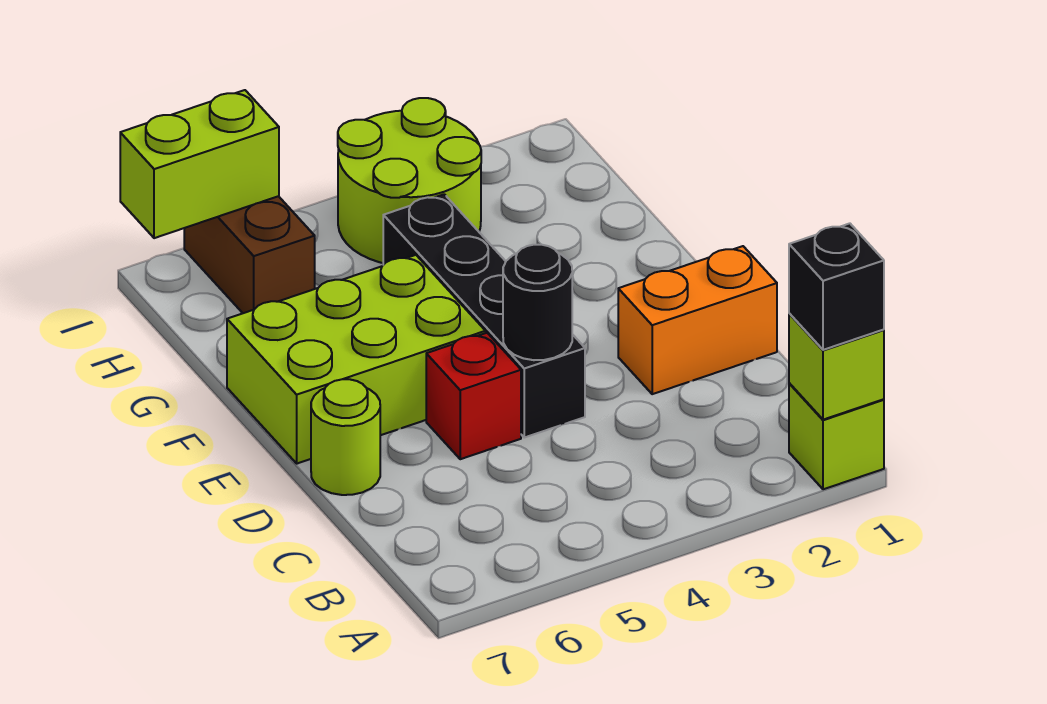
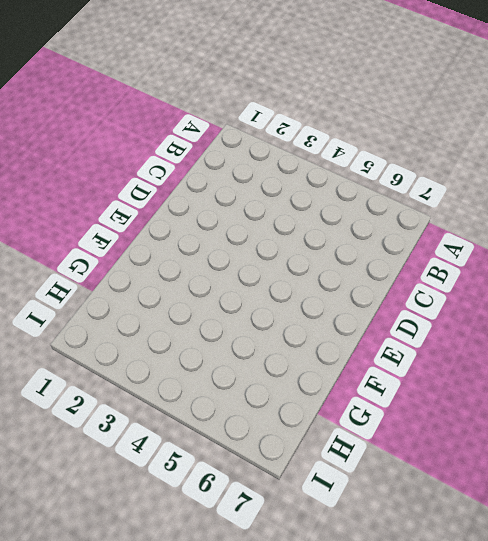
none -> lime brick A1 level 1
none -> orange brick D1:D2 level 1
none -> black brick D4:G4 level 1

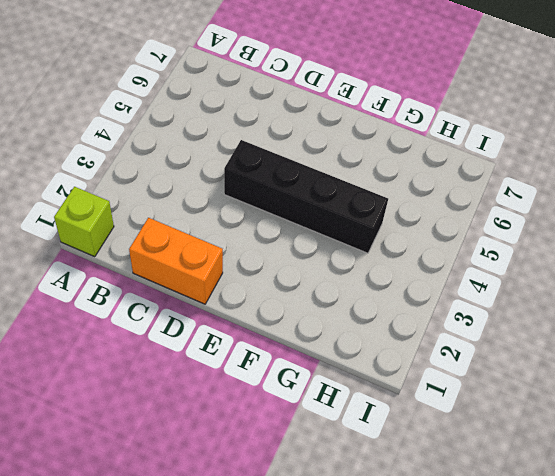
orange brick C1:D1 level 1 -> orange brick D1:D2 level 1
none -> red brick D5 level 1
none -> lime round brick D7 level 1
none -> lime brick E5:F7 level 1

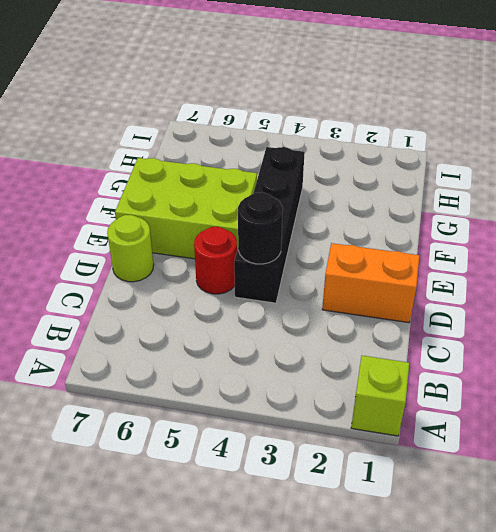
red round brick D5 level 1 -> red brick D5 level 1
none -> lime round brick H3:I4 level 1
none -> brown brick H6:I6 level 1
none -> lime brick A1 level 2

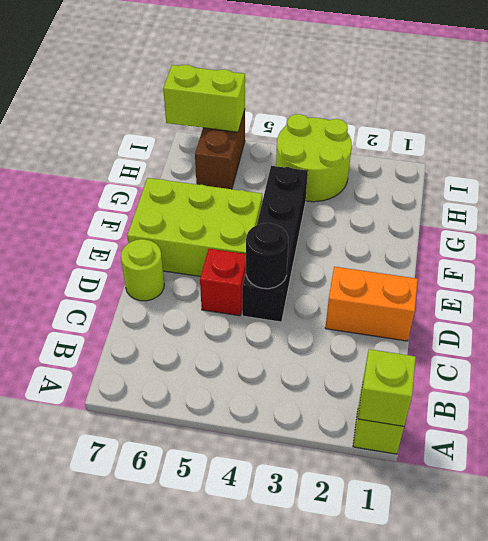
none -> black brick A1 level 3

